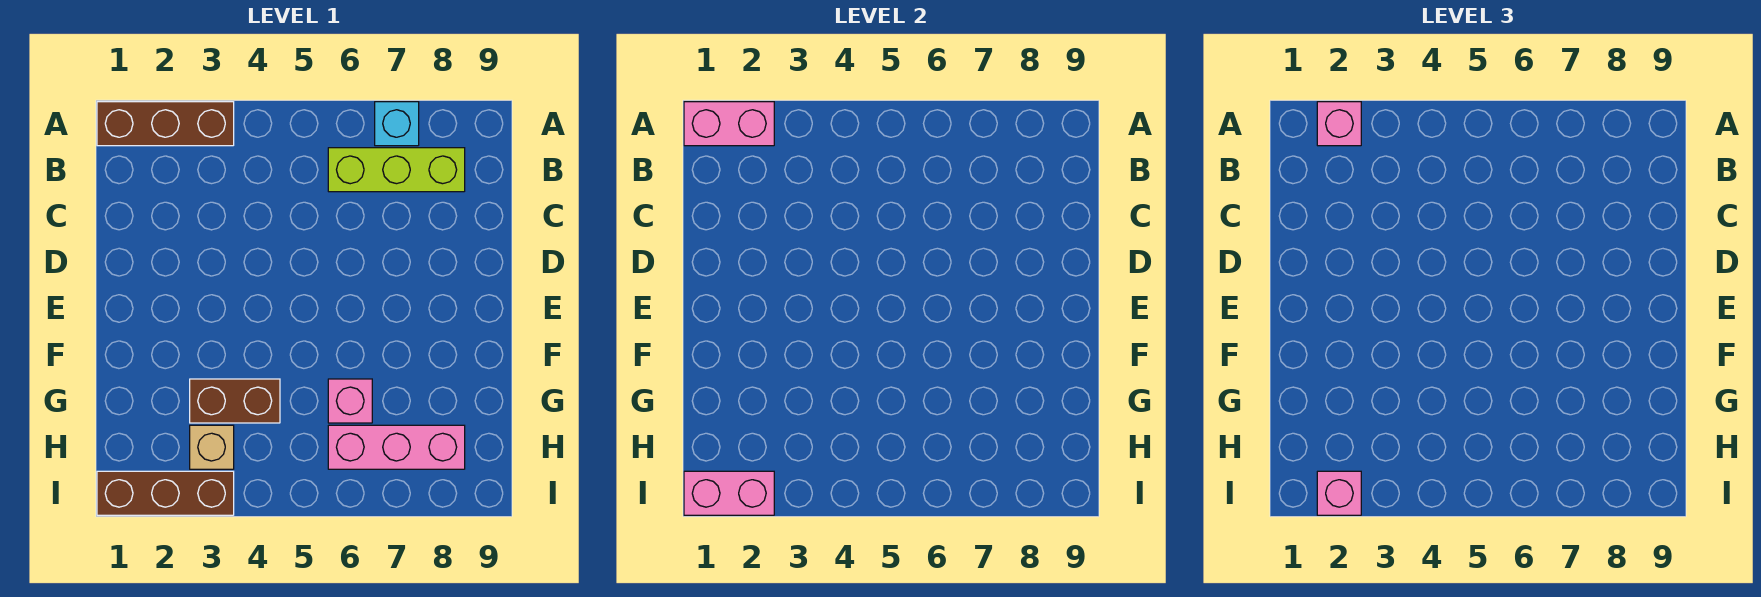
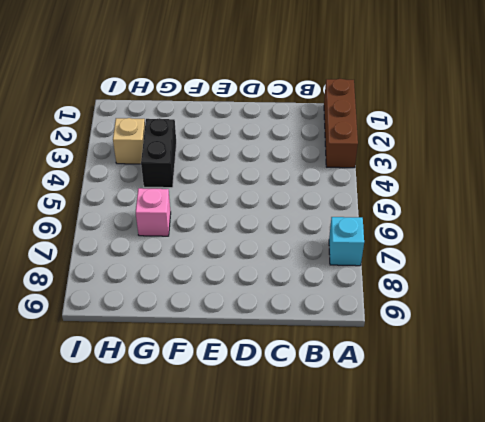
black brick G3:G4 level 1 -> brown brick G3:G4 level 1
none -> lime brick B6:B8 level 1
none -> pink brick H6:H8 level 1
none -> brown brick I1:I3 level 1

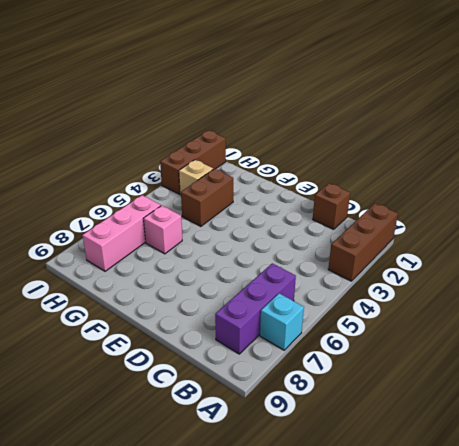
purple brick B6:B8 level 1 -> lime brick B6:B8 level 1
brown brick C1 level 1 -> none
none -> pink brick A1:A2 level 2
none -> pink brick I1:I2 level 2
none -> pink brick A2 level 3

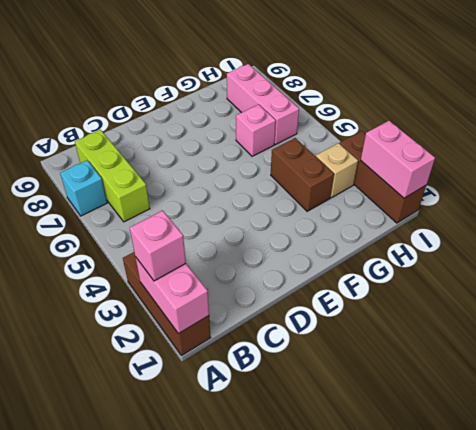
none -> pink brick I2 level 3

